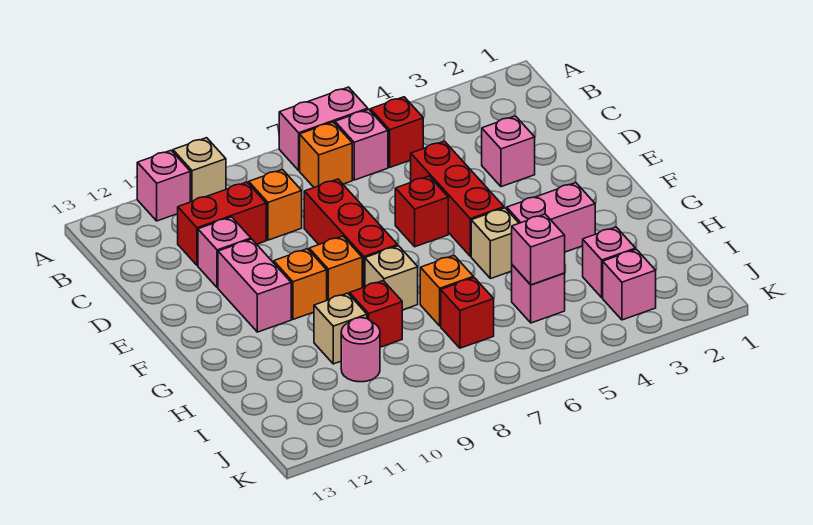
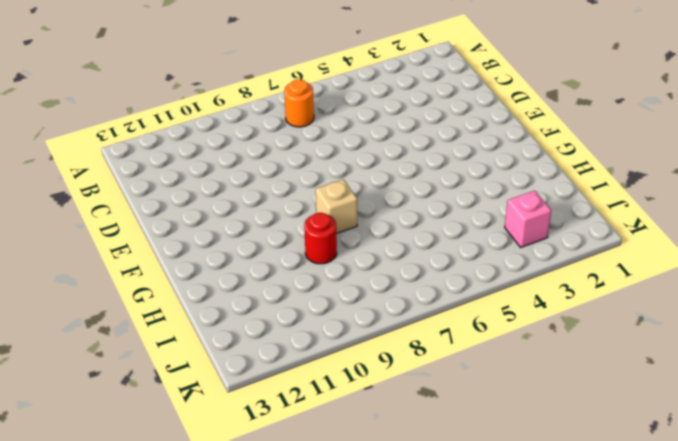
orange round brick B7 level 1 -> orange brick B7 level 1
red round brick H9 level 1 -> red brick H9 level 1
none -> pink brick A6:A7 level 1
none -> tan brick A10 level 1
none -> pink brick A11 level 1

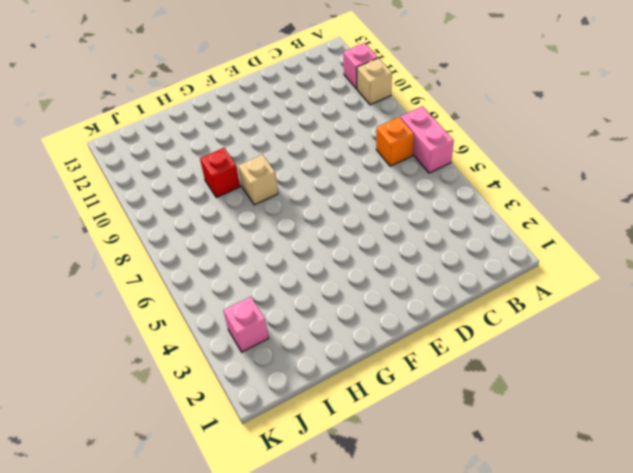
none -> red brick B5 level 1
none -> pink brick B6 level 1
none -> orange brick C9 level 1

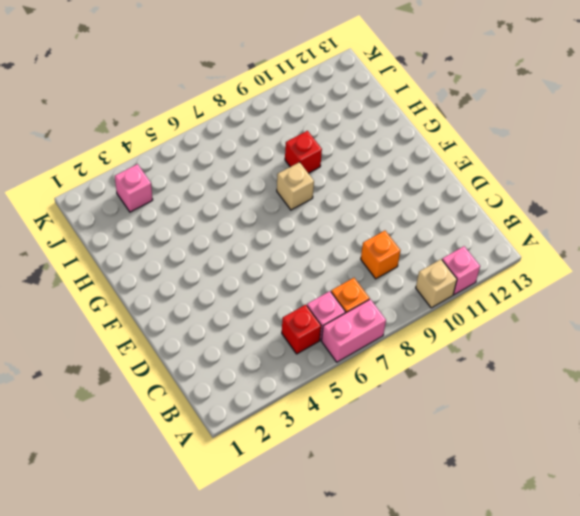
none -> red brick C10:C11 level 1
none -> pink brick D3 level 1
none -> red brick D5:F5 level 1

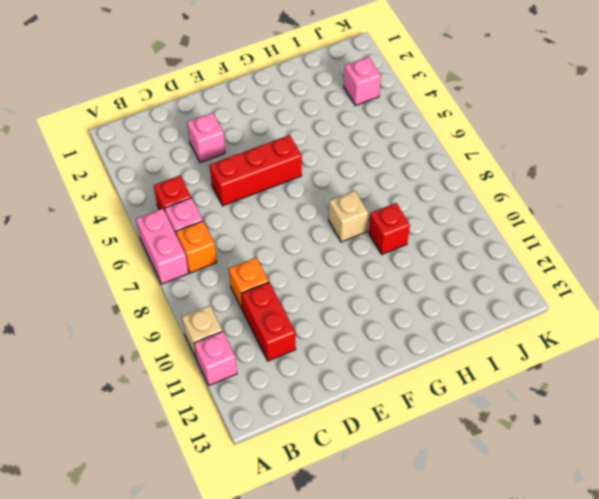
none -> red brick D8:F8 level 1
none -> pink brick D11 level 1
none -> red brick E6 level 1

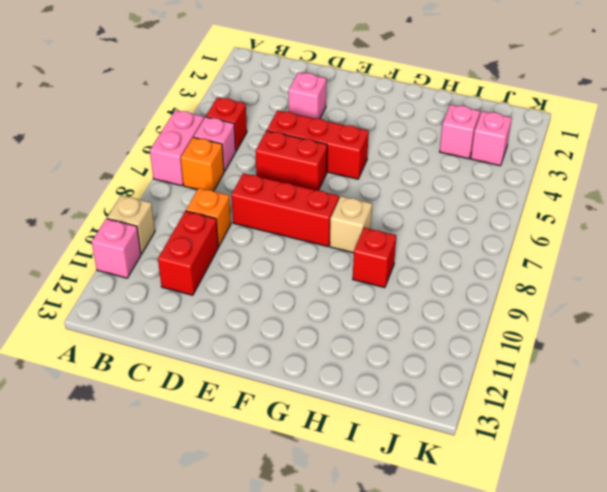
red brick D6:E6 level 1 -> red brick E6 level 1
none -> pink brick D11 level 1
none -> pink brick E11:F11 level 1
none -> orange brick F9 level 1

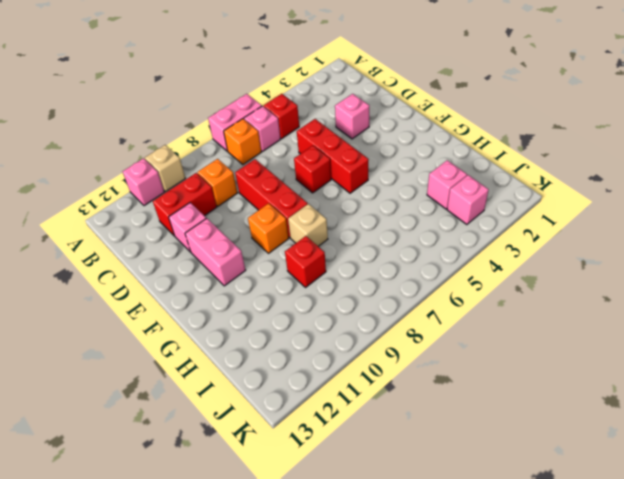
none -> orange brick F10 level 1
none -> pink brick G3:G4 level 1
none -> tan brick G5 level 1

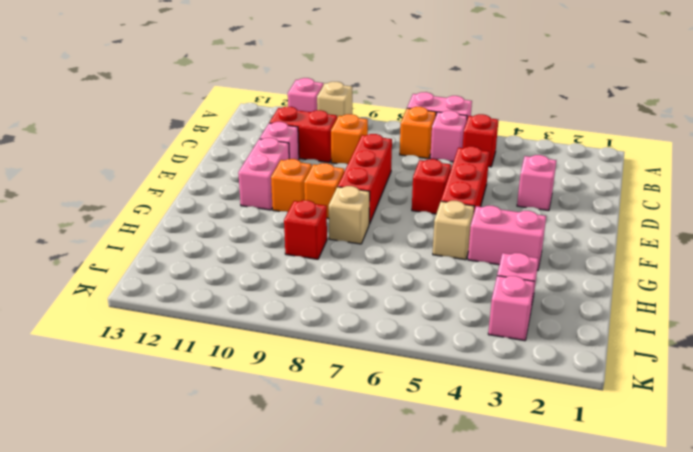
none -> orange brick H7 level 1
none -> tan brick H10 level 1
none -> pink brick I5 level 1

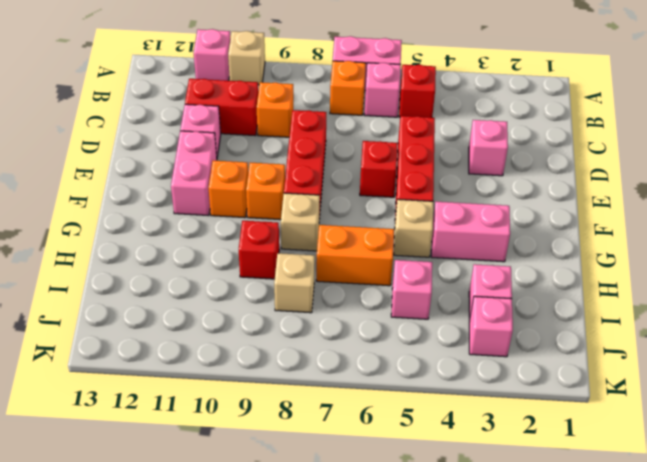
orange brick H6:H7 level 1 -> orange brick H7 level 1
tan brick I8 level 1 -> tan brick H10 level 1
none -> red brick I7 level 1
none -> pink round brick I10 level 1
none -> pink brick I5 level 2

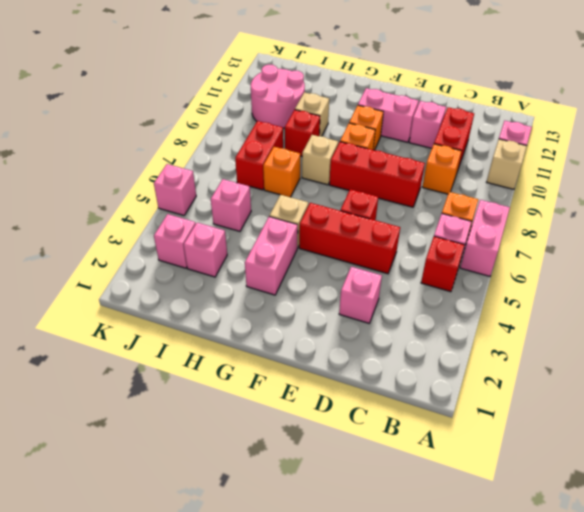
red brick I7:I8 level 1 -> red brick I7 level 1
pink round brick I10:J11 level 1 -> pink round brick I10 level 1
pink brick K5 level 1 -> pink brick I5 level 2

